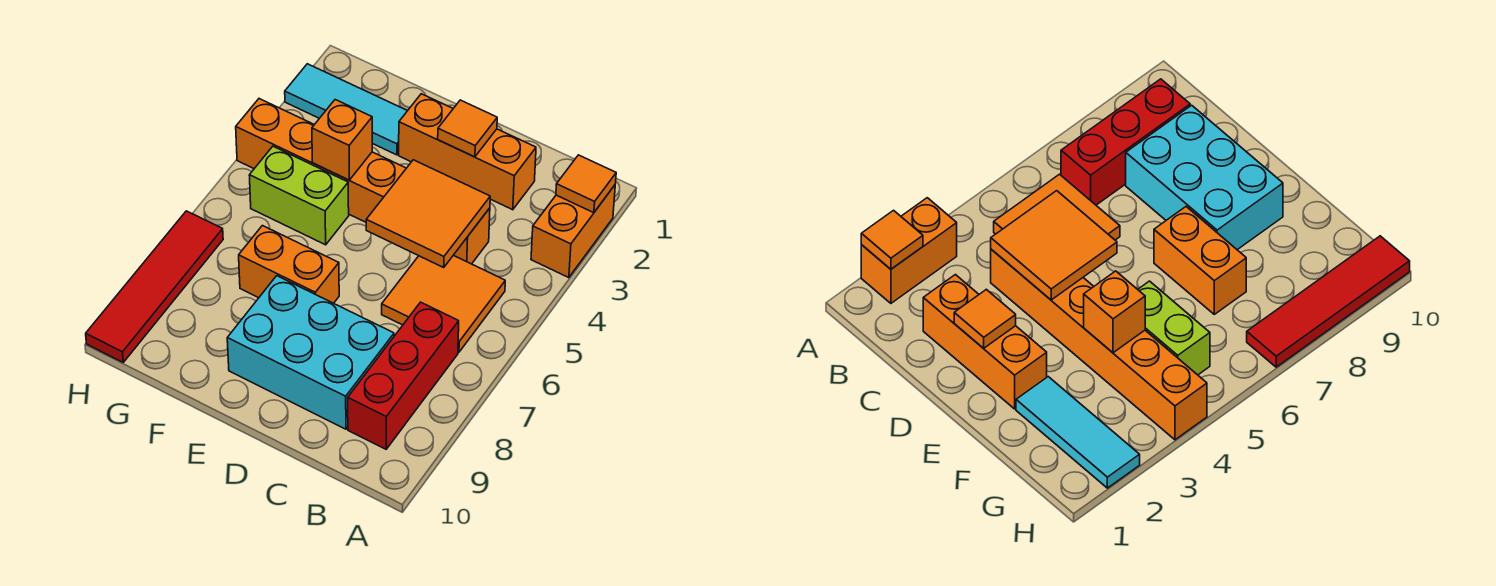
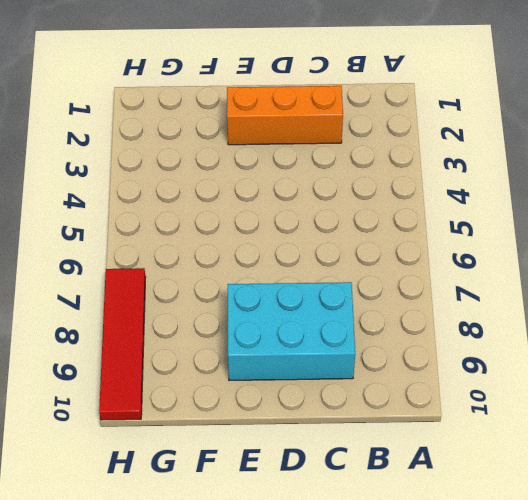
none -> orange brick A2:A3 level 1
none -> orange tile B5:C6 level 1
none -> red brick B7:B9 level 1

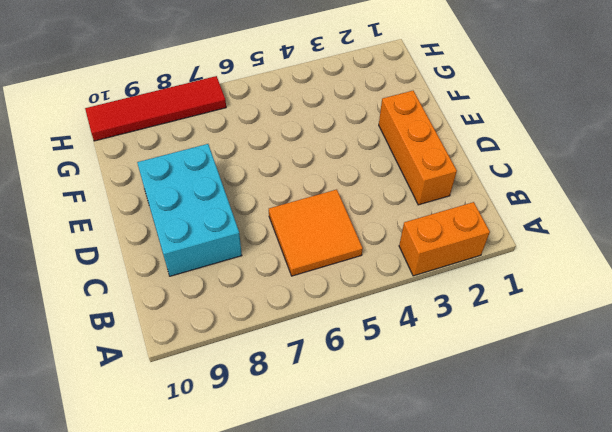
none -> red brick B7:B9 level 1
none -> orange brick C4:H4 level 1
none -> orange brick E7:F7 level 1

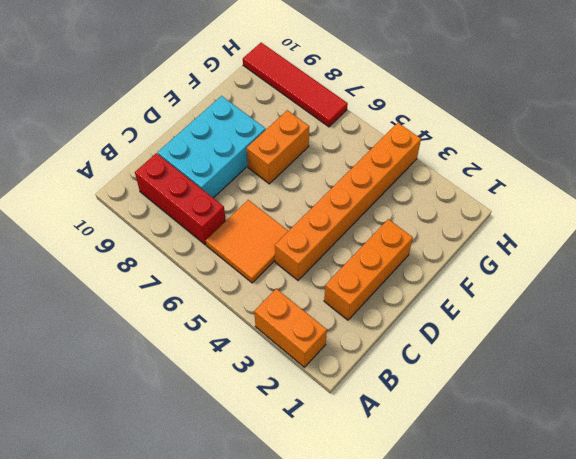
none -> cyan tile F2:H2 level 1
none -> lime brick F5:G5 level 1
none -> orange tile A2 level 2

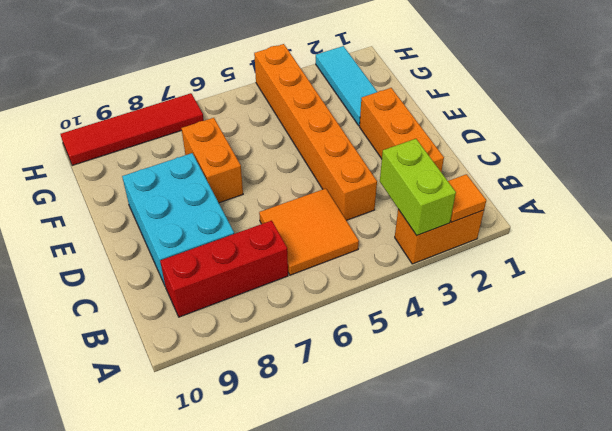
lime brick A3:B3 level 2 -> lime brick F5:G5 level 1
none -> orange tile C4:D5 level 2
none -> orange tile D2 level 2
none -> orange brick F4 level 2

